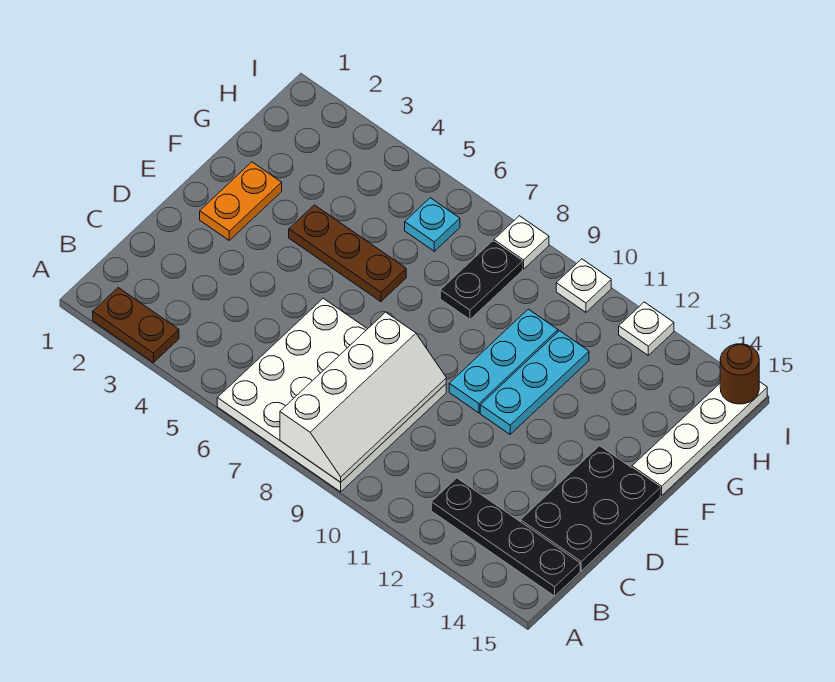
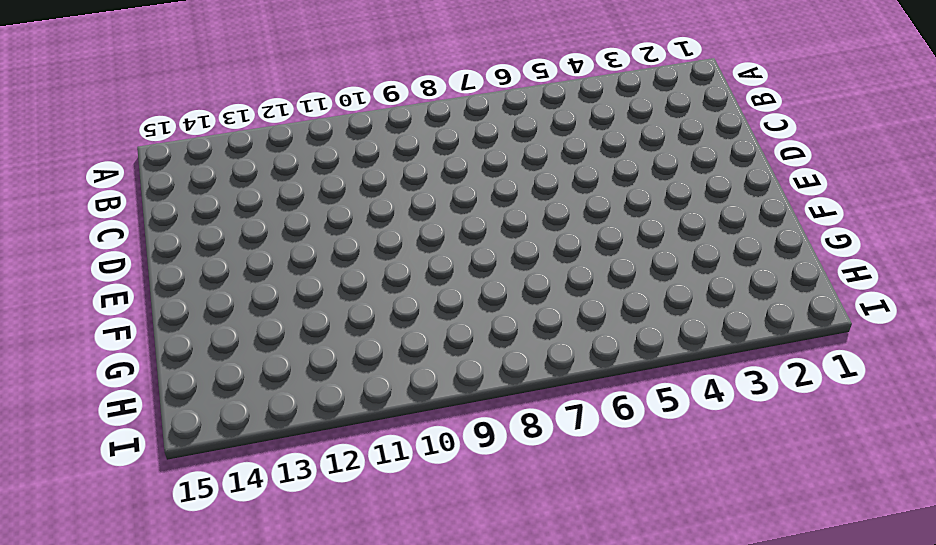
none -> brown plate A2:A3 level 1
none -> white plate A6:D9 level 1
none -> black plate B12:B15 level 1

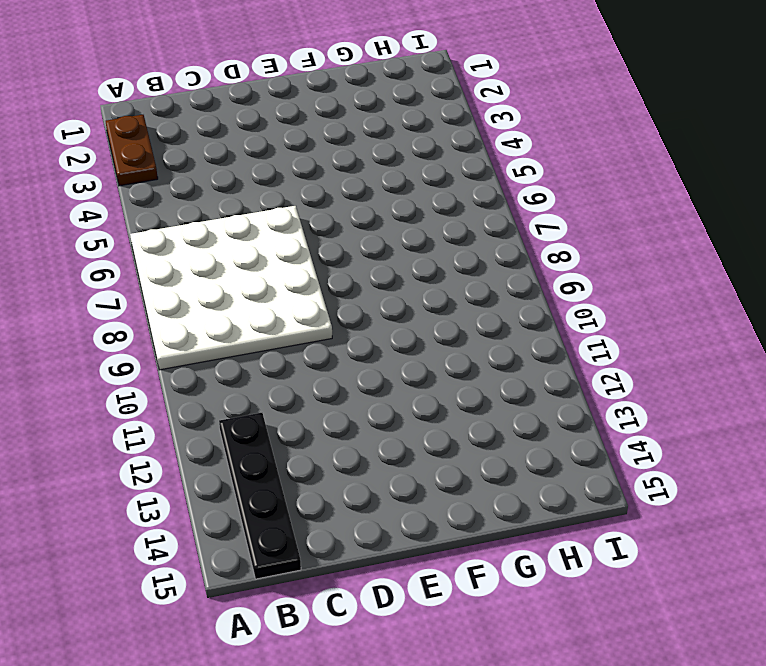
none -> black plate C14:E15 level 1
none -> orange plate E2:F2 level 1
none -> cyan plate E10:G10 level 1

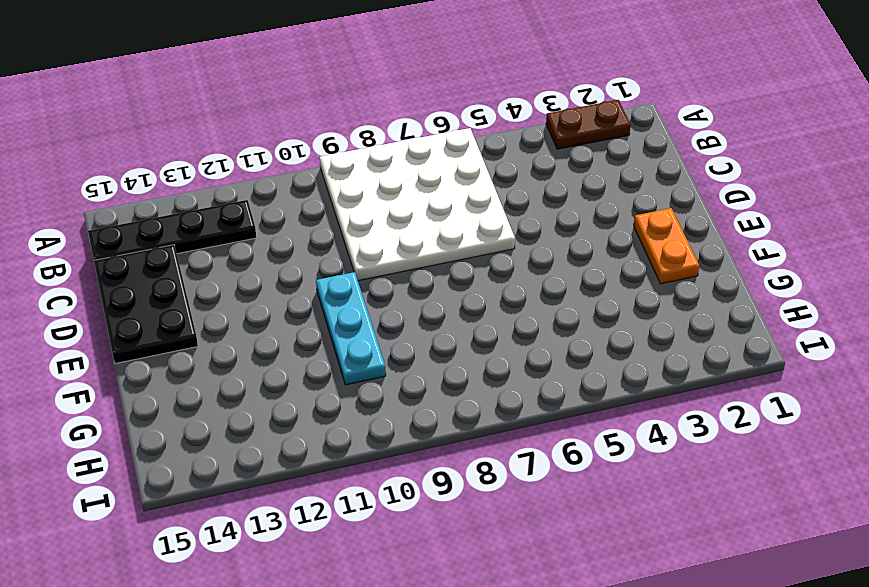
none -> cyan plate E11:G11 level 1
none -> brown plate F4:F6 level 1
none -> white plate F15:I15 level 1

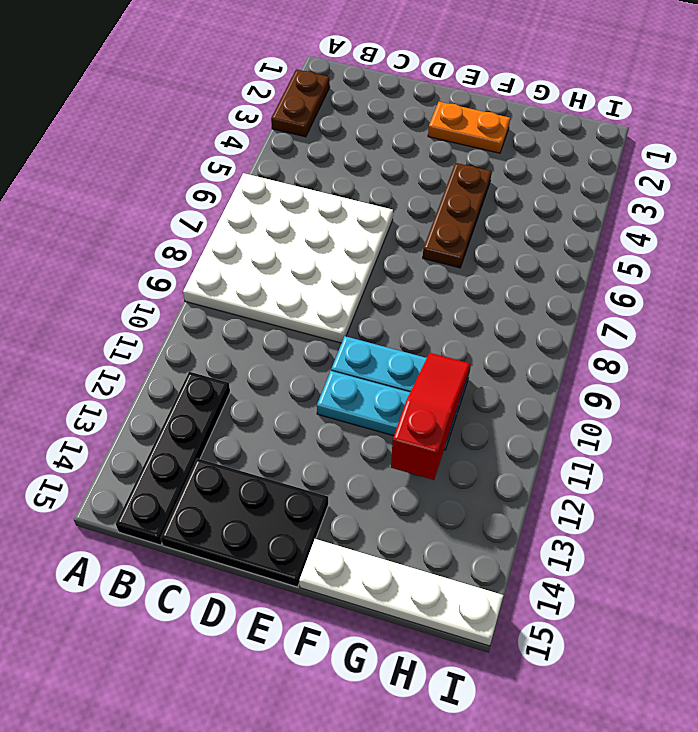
red slope G10:G12 level 2 top 12 -> none
none -> black plate G8:H8 level 1
none -> cyan plate H6 level 1
none -> white plate I8 level 1

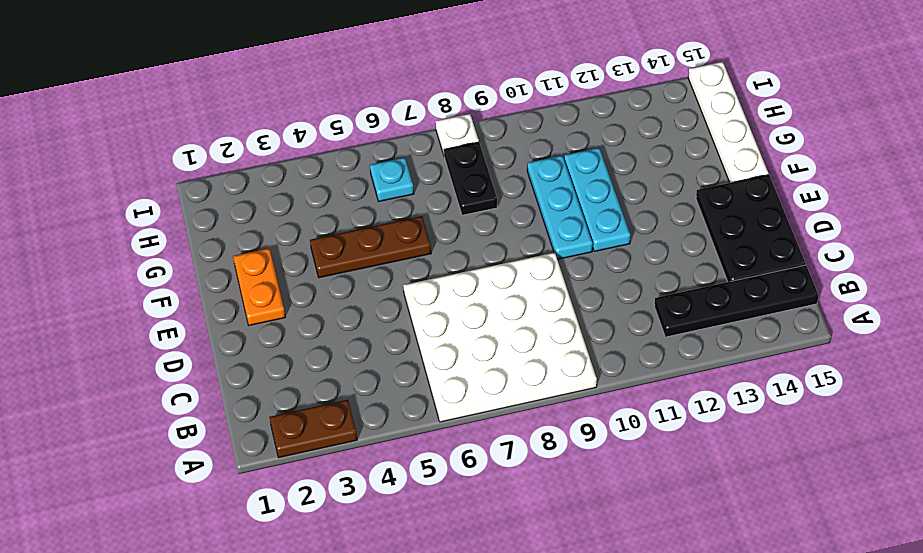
none -> white plate I10 level 1
none -> white plate I12 level 1
none -> white slope A8:D9 level 2 top 8

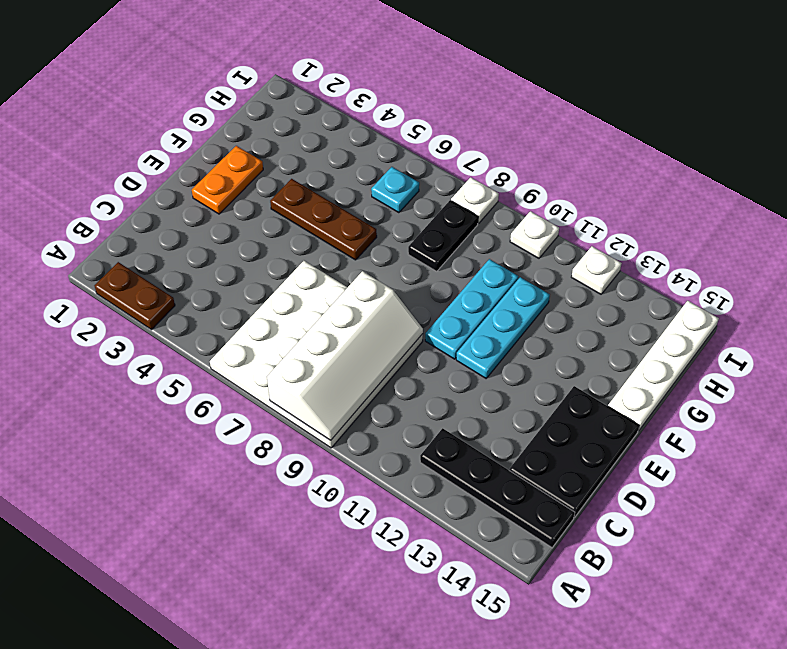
none -> brown round brick I15 level 2

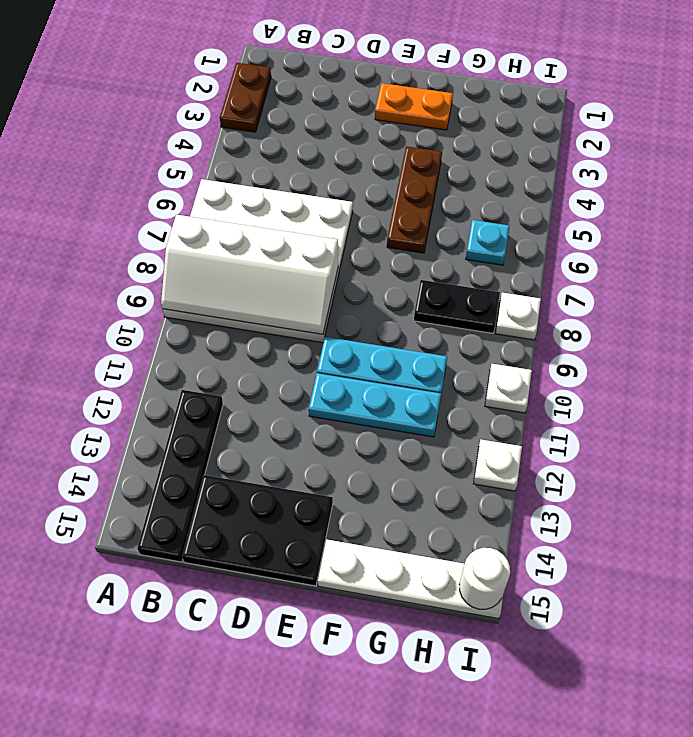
white round brick I15 level 2 -> brown round brick I15 level 2

